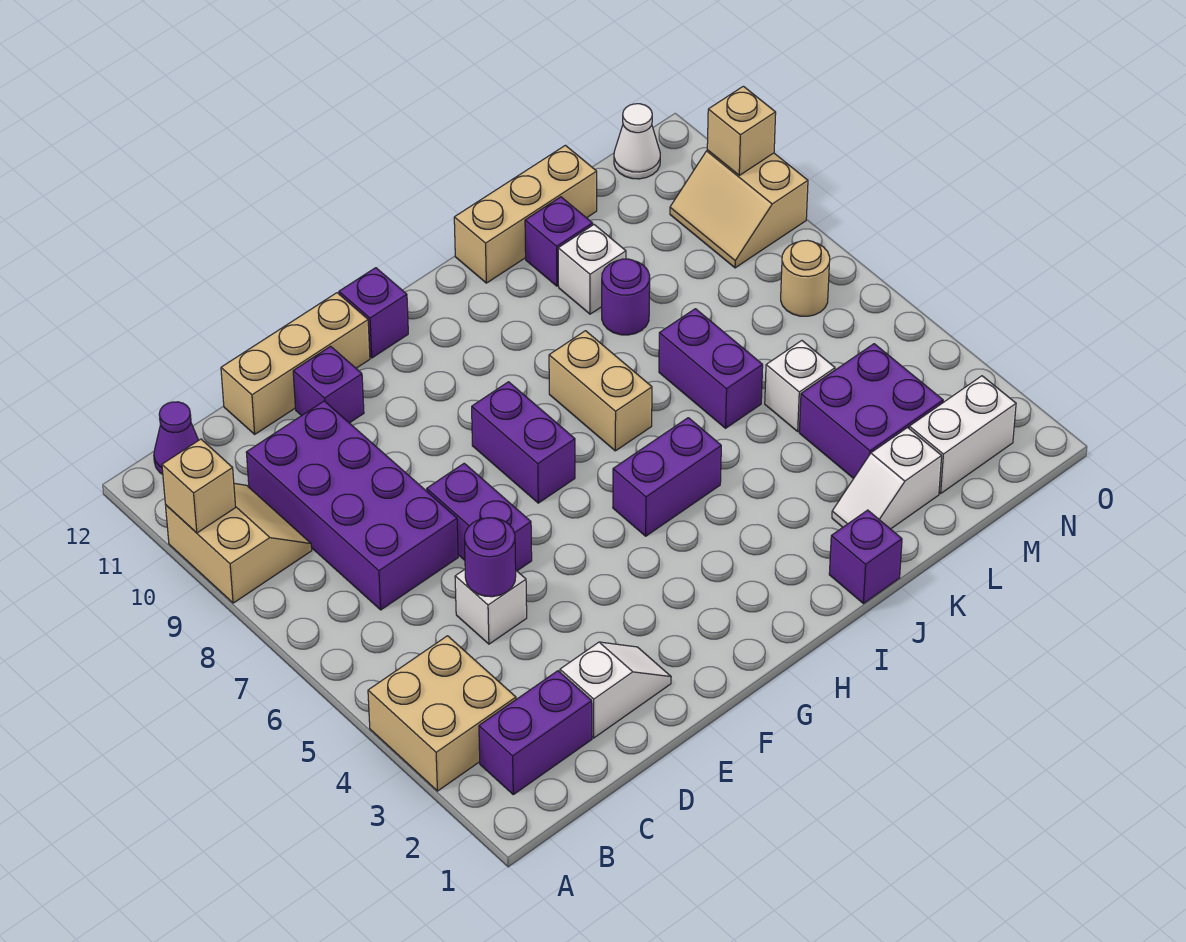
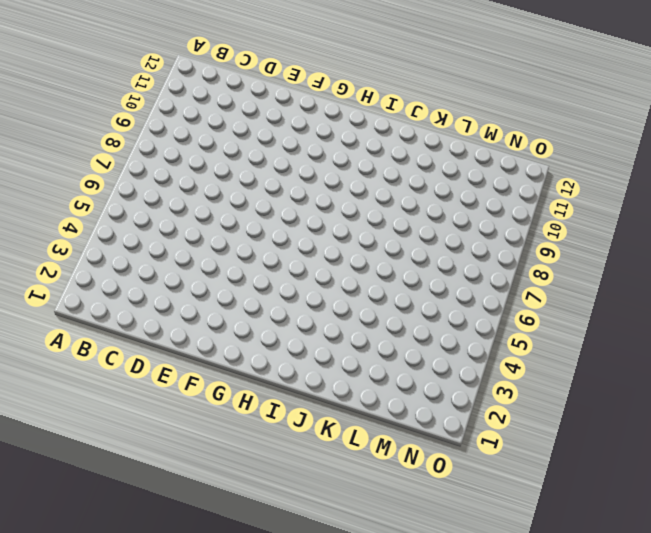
none -> tan brick A3:B4 level 1
none -> tan slope A9:B10 level 1 top A
none -> purple brick B2:C2 level 1
none -> purple cone B12 level 1

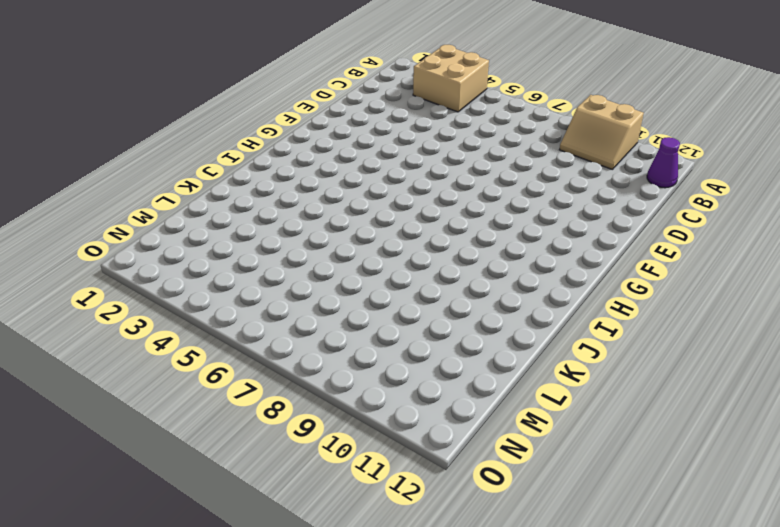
none -> purple brick B2:C2 level 1
none -> purple brick C7:D10 level 1
none -> white slope D2:E2 level 1 top D
none -> white brick D5 level 1

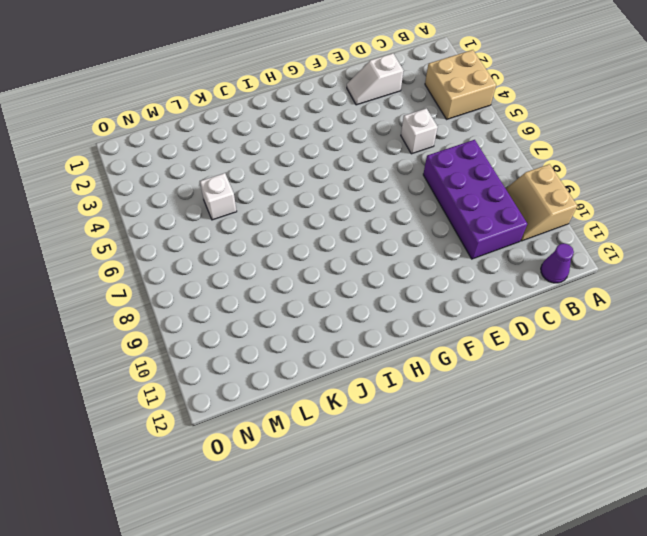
none -> purple brick B2:C2 level 1
none -> tan brick D12:F12 level 1
none -> purple brick E6:E7 level 1
none -> purple brick E11 level 1

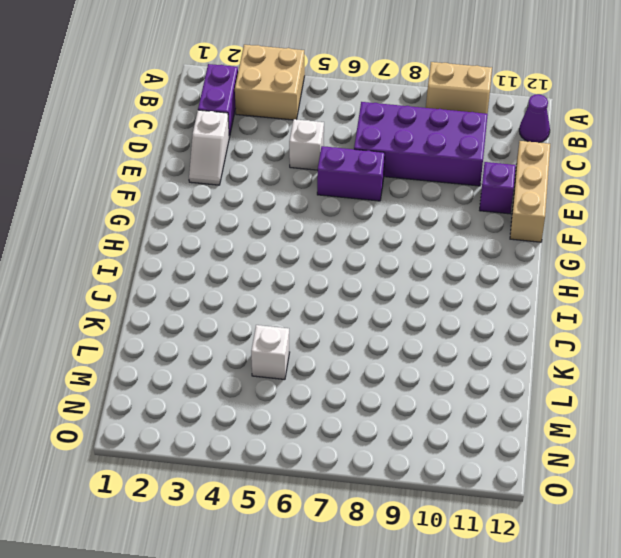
none -> purple brick G7:G8 level 1
none -> purple brick G12 level 1
none -> purple brick H5:I5 level 1
none -> tan brick I7:I8 level 1

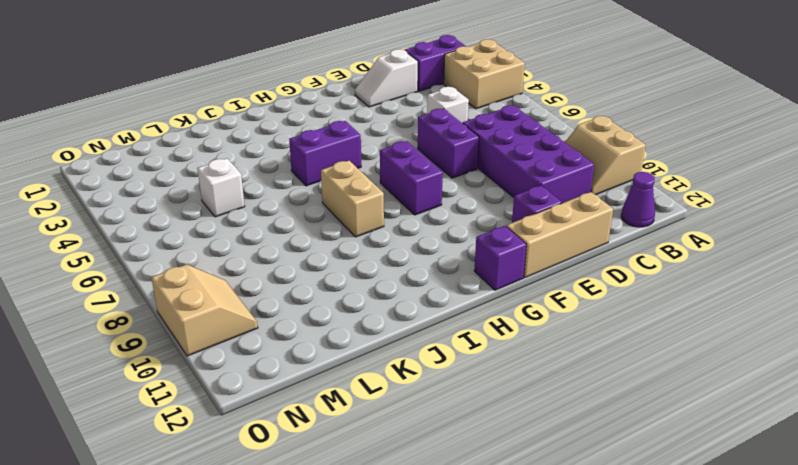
none -> purple brick J1 level 1
none -> tan brick J12:L12 level 1
none -> white slope K2:L2 level 1 top L
none -> purple brick K6:K7 level 1

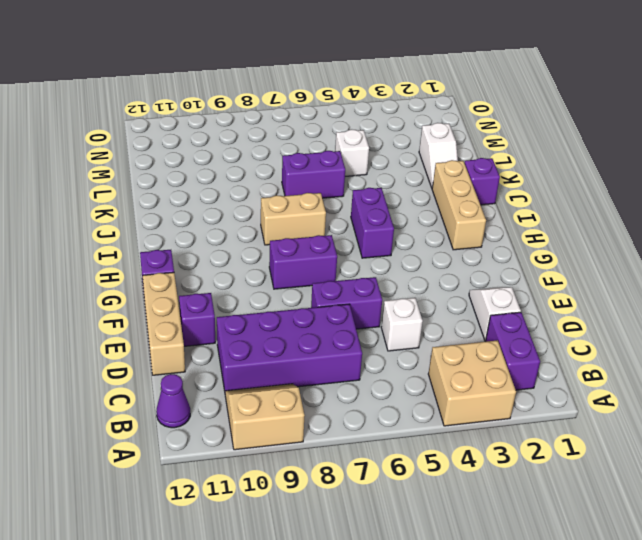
tan brick H2:J2 level 1 -> tan brick J12:L12 level 1
none -> purple round brick K9 level 1
none -> white brick K10 level 1
none -> purple brick K11 level 1
none -> purple brick L3:M4 level 1

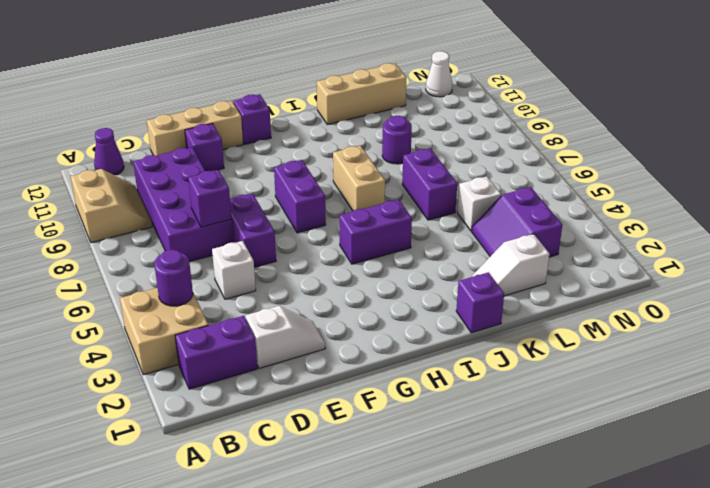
purple round brick B4 level 2 -> purple round brick D5 level 2
purple brick D7 level 2 -> purple brick K11 level 1
purple slope L3:M4 level 1 top M -> purple brick L3:M4 level 1
none -> white brick K10 level 1
none -> white brick M2:N2 level 1
none -> tan round brick N7 level 1
none -> tan slope N9:O10 level 1 top O

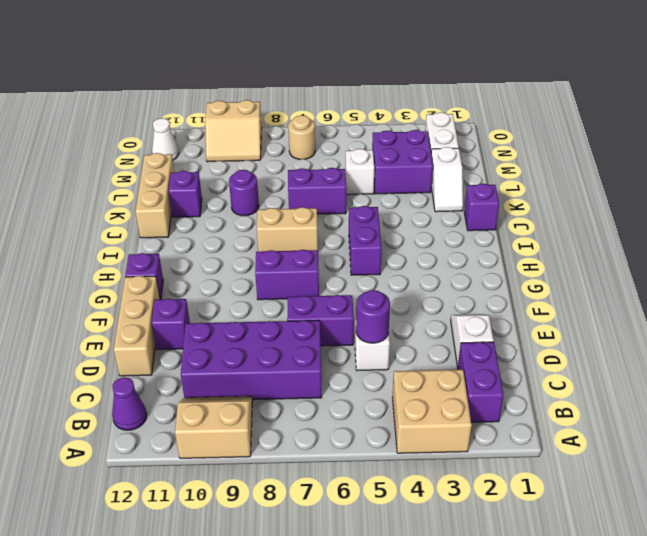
none -> white brick K10 level 1
none -> tan brick A10 level 2
none -> tan brick O10 level 2

